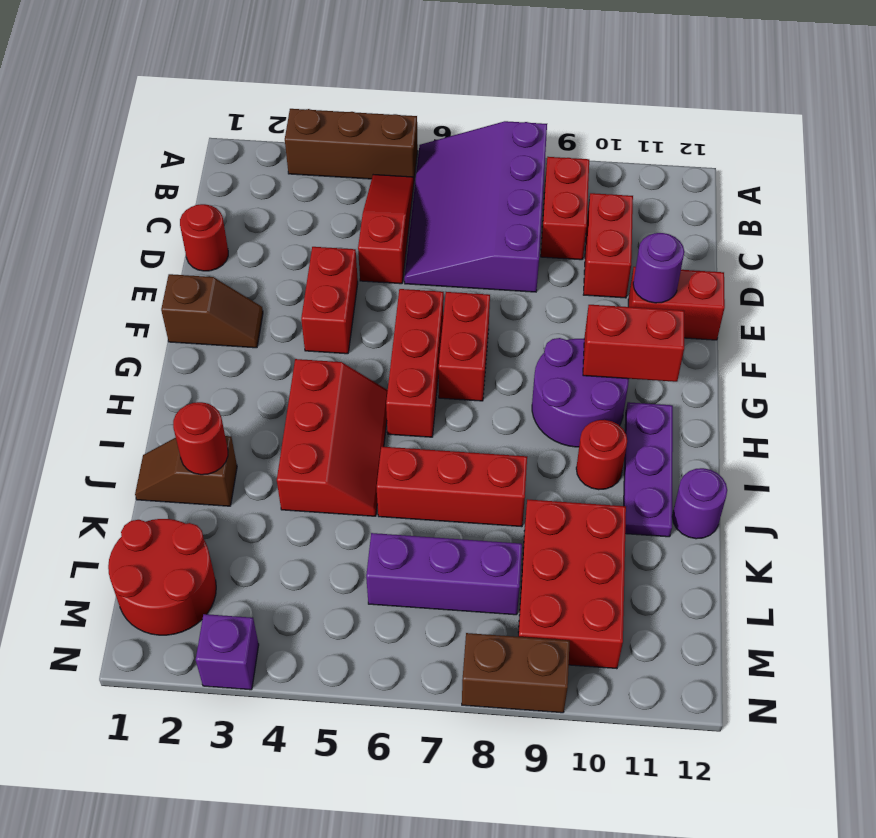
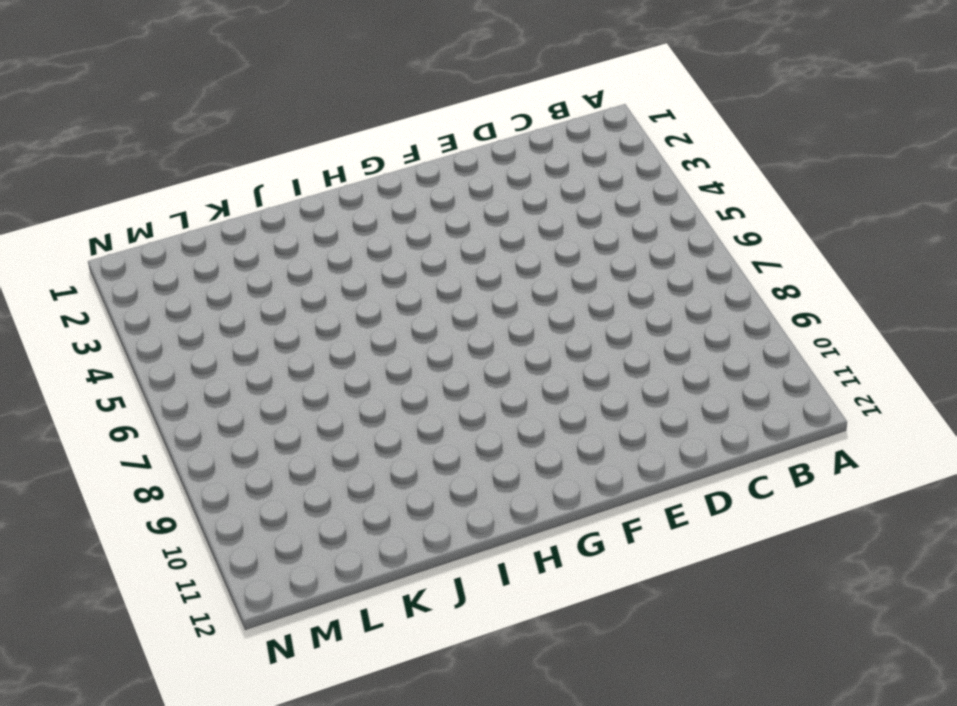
none -> brown brick A3:A5 level 1
none -> purple slope A6:D8 level 1 top 8
none -> red slope B5:D5 level 1 top D

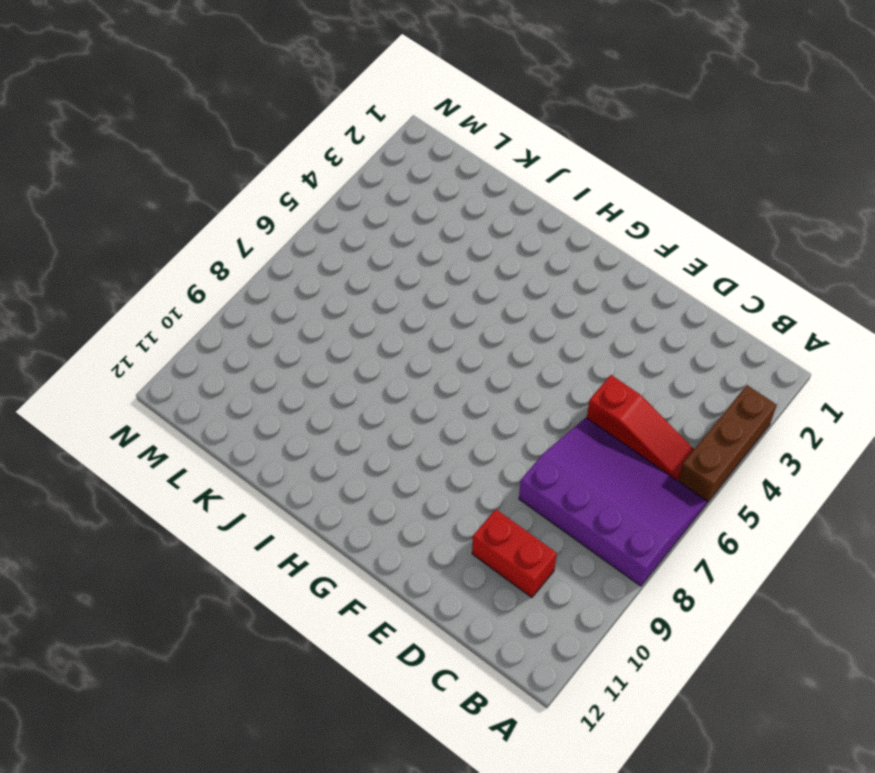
none -> red brick B9:C9 level 1
none -> red round brick D1 level 1
none -> red brick E4:F4 level 1

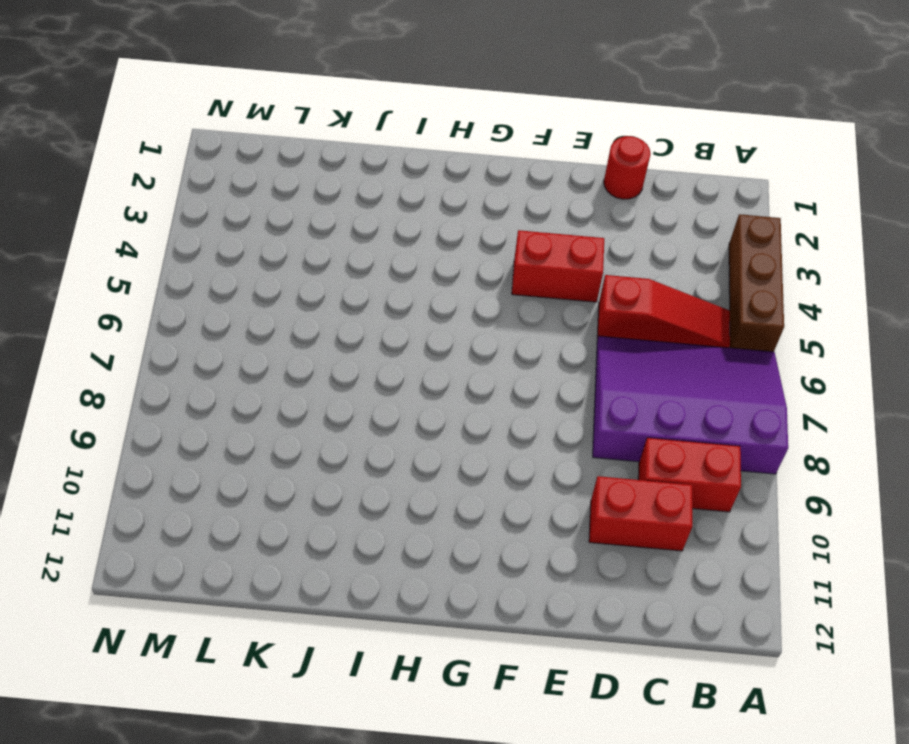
none -> red brick E11:E12 level 1
none -> brown slope F1:F2 level 1 top 1
none -> red brick F6:H6 level 1

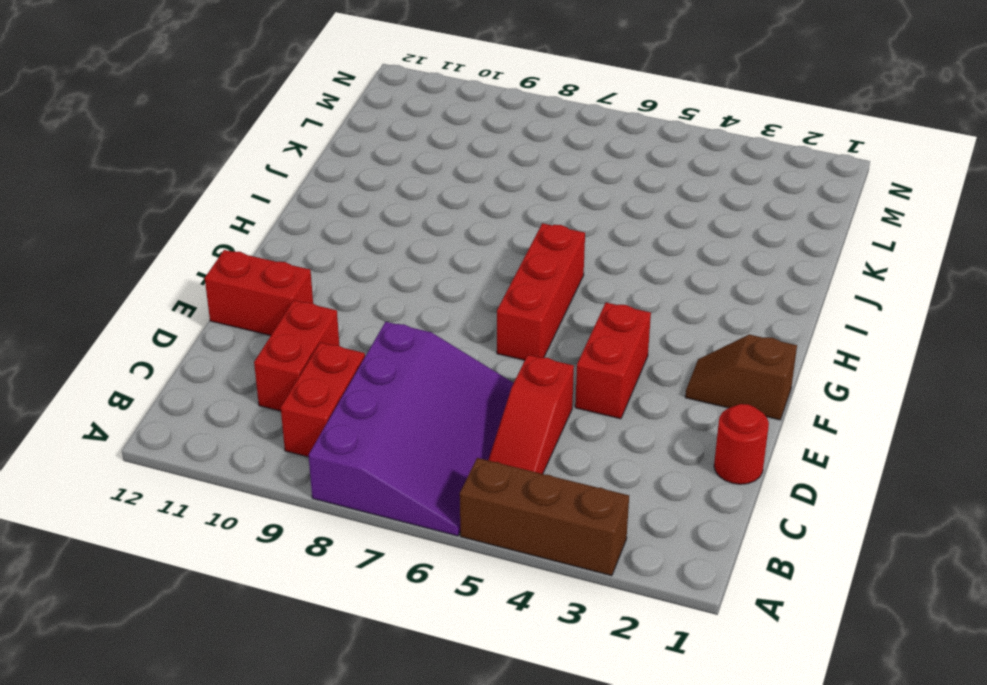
none -> red brick F7:G7 level 1
none -> purple round brick G9:H10 level 1
none -> red slope H4:J5 level 1 top 4

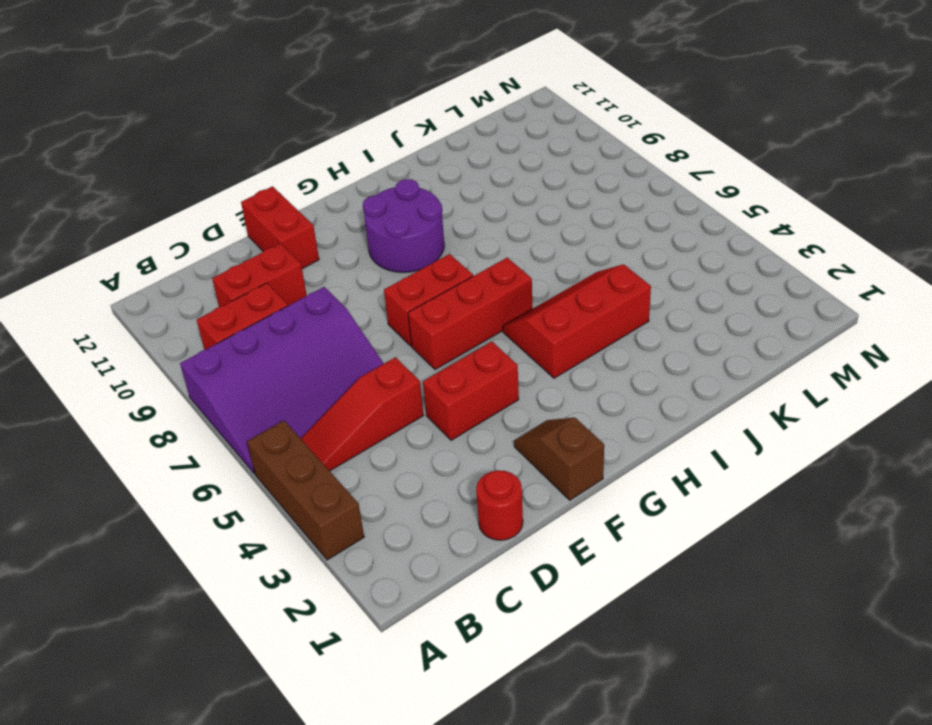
none -> purple plate H11:J11 level 1
none -> red round brick I10 level 1
none -> brown slope J1:J2 level 1 top 2

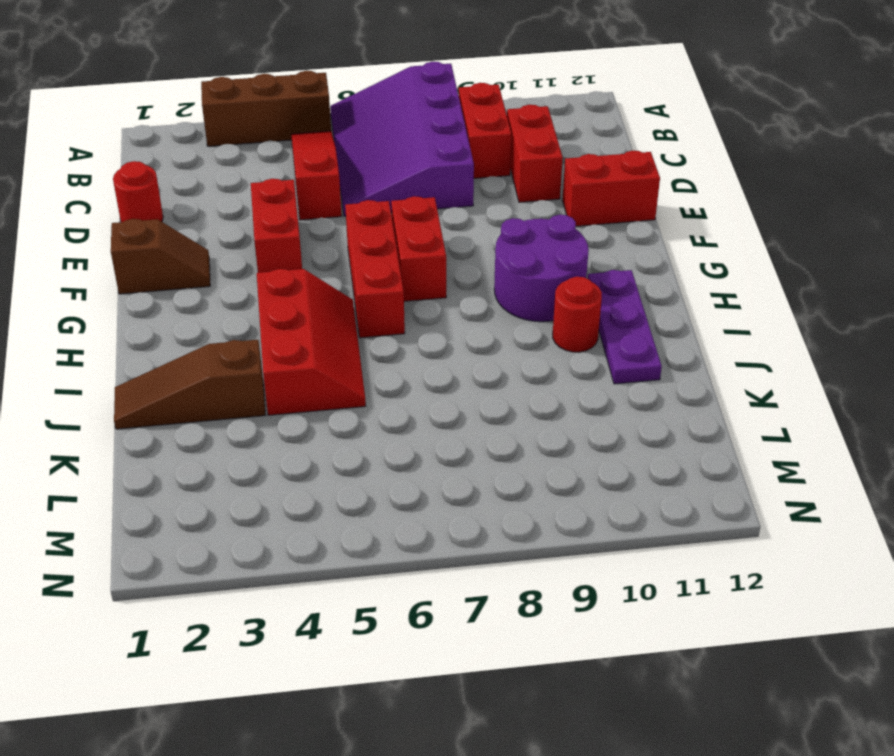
brown slope J1:J3 level 1 top 3 -> brown slope J1:J2 level 1 top 2
none -> red brick J6:J8 level 1
none -> purple round brick J12 level 1
none -> red brick K9:M10 level 1

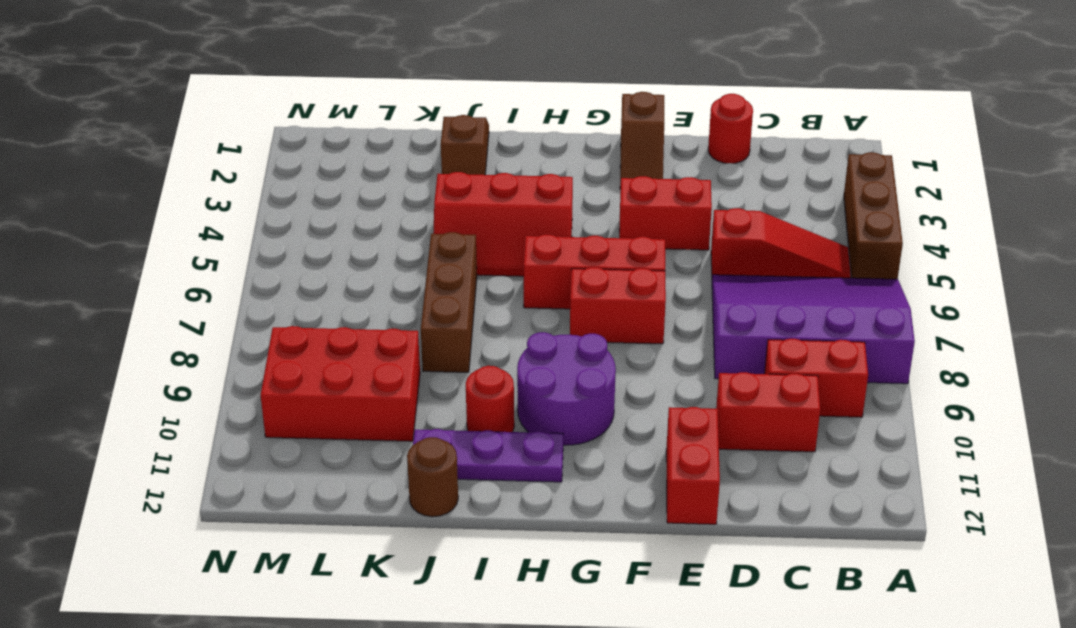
brown brick J6:J8 level 1 -> red brick J6:J8 level 1
brown round brick J12 level 1 -> purple round brick J12 level 1
none -> red round brick L1:M2 level 1
none -> purple brick L6:L8 level 1
none -> purple brick N3 level 1

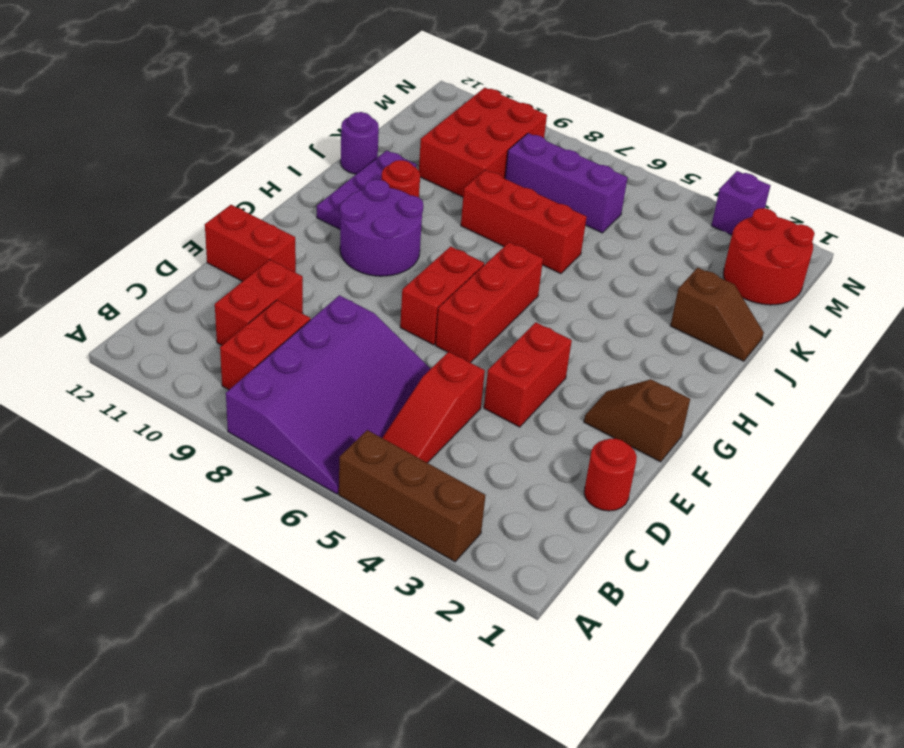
none -> red slope H4:J5 level 1 top 4
none -> brown brick N8:N9 level 1
none -> purple round brick E11 level 2

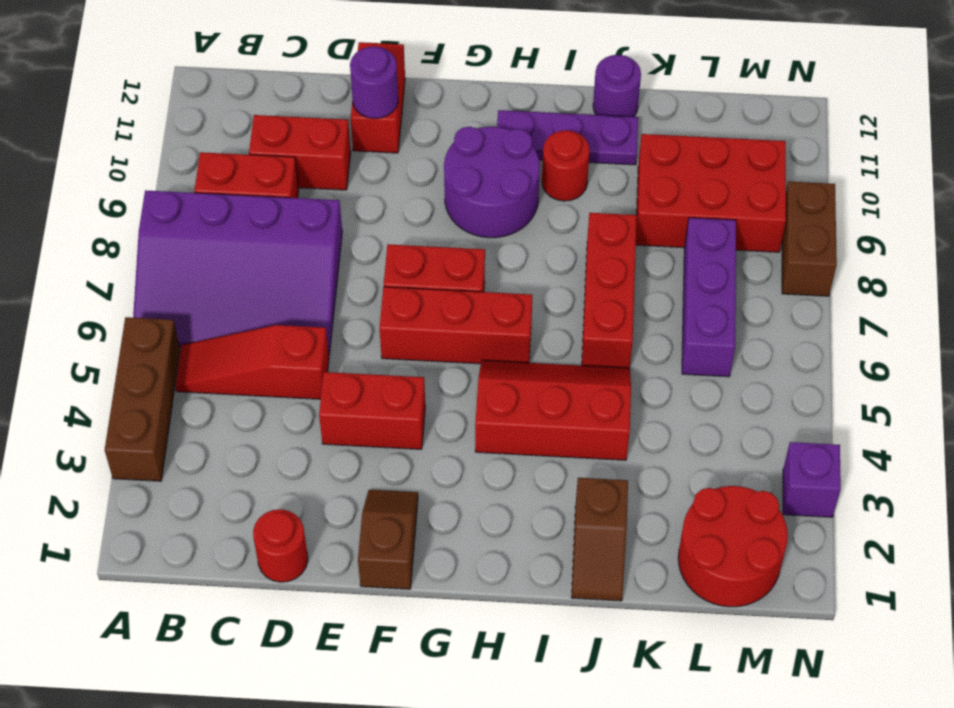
none -> red brick G10:G11 level 2
none -> red round brick J2 level 2

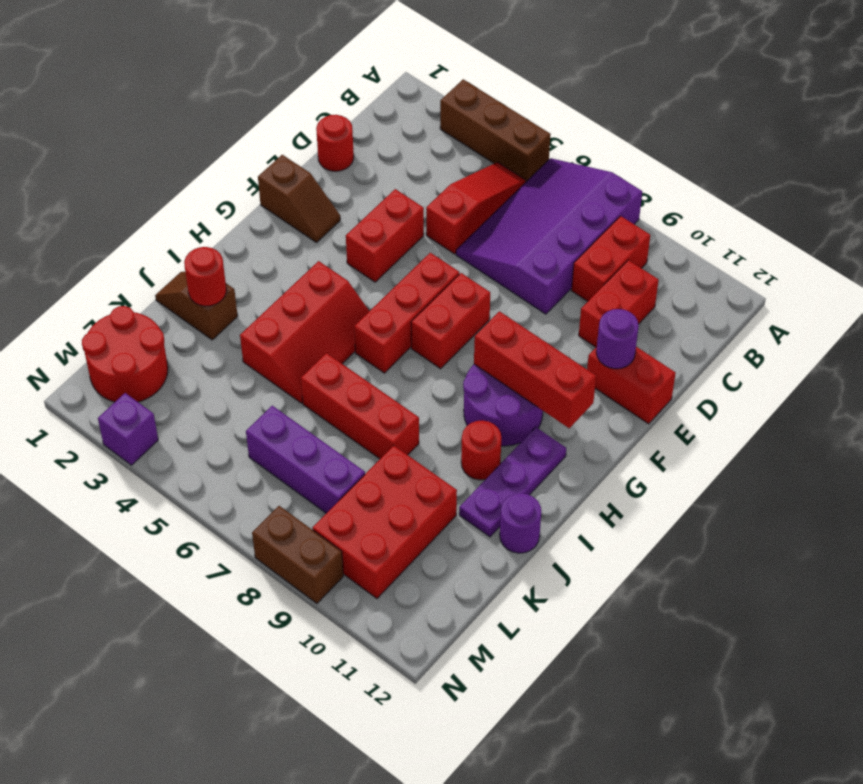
red brick G9:G11 level 2 -> red brick G10:G11 level 2

